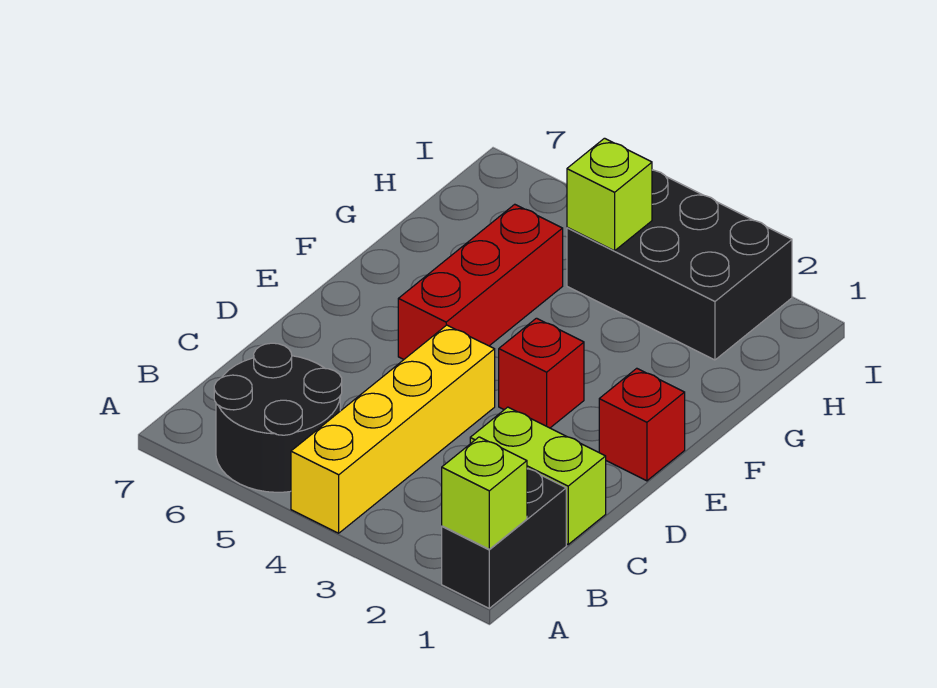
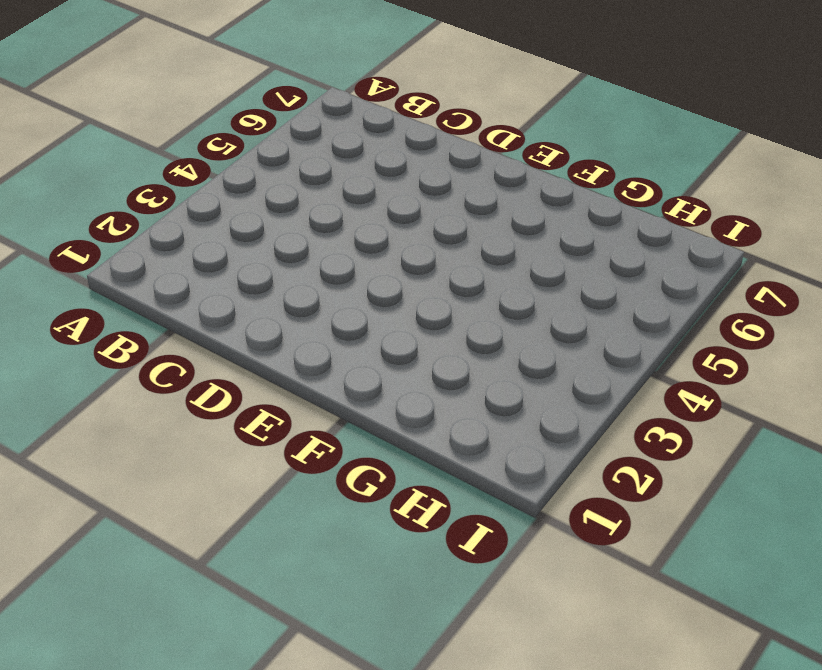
none -> black brick A1:B1 level 1
none -> yellow brick A4:D4 level 1

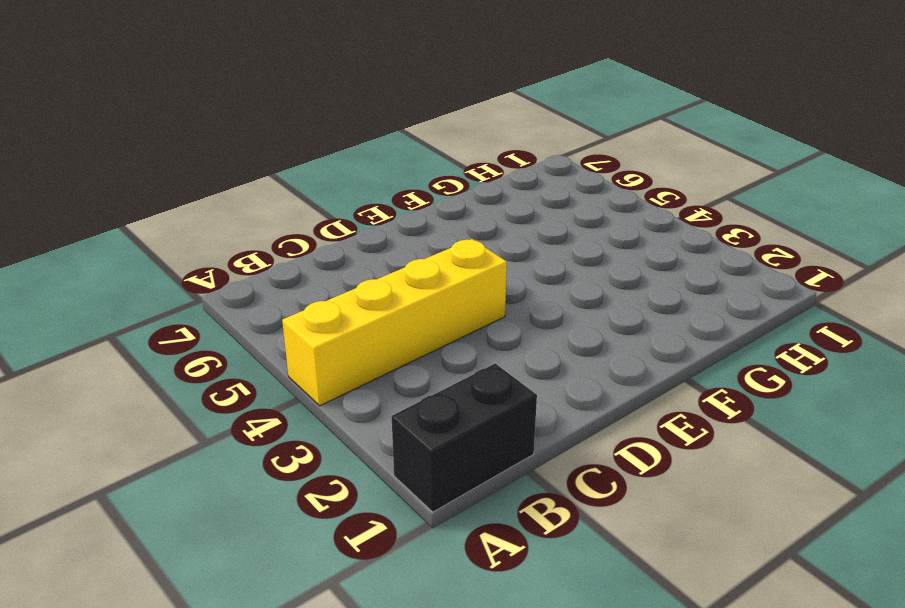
none -> black round brick A5:B6 level 1
none -> lime brick C1:C2 level 1

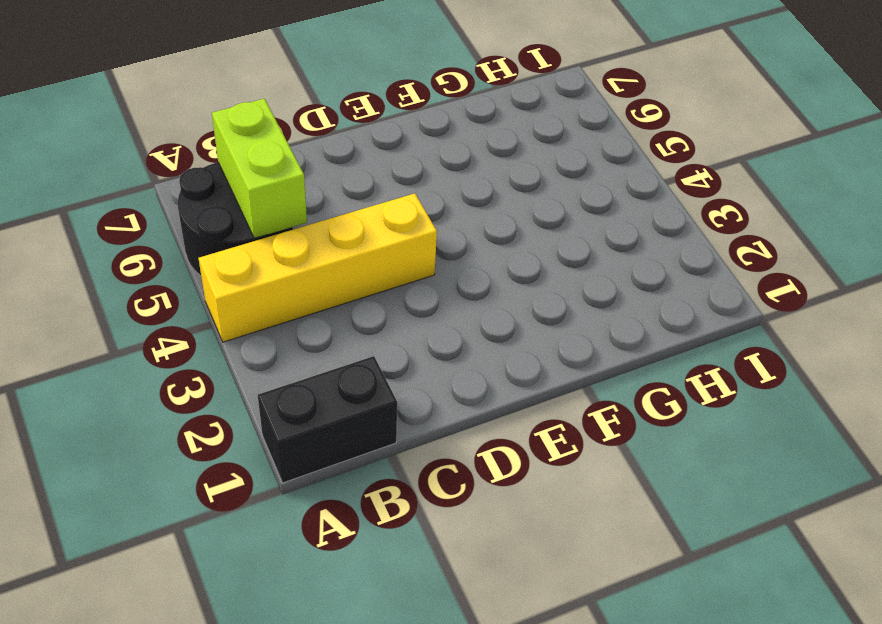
lime brick B5:B6 level 2 -> lime brick C1:C2 level 1
none -> red brick E1 level 1
none -> red brick E3 level 1

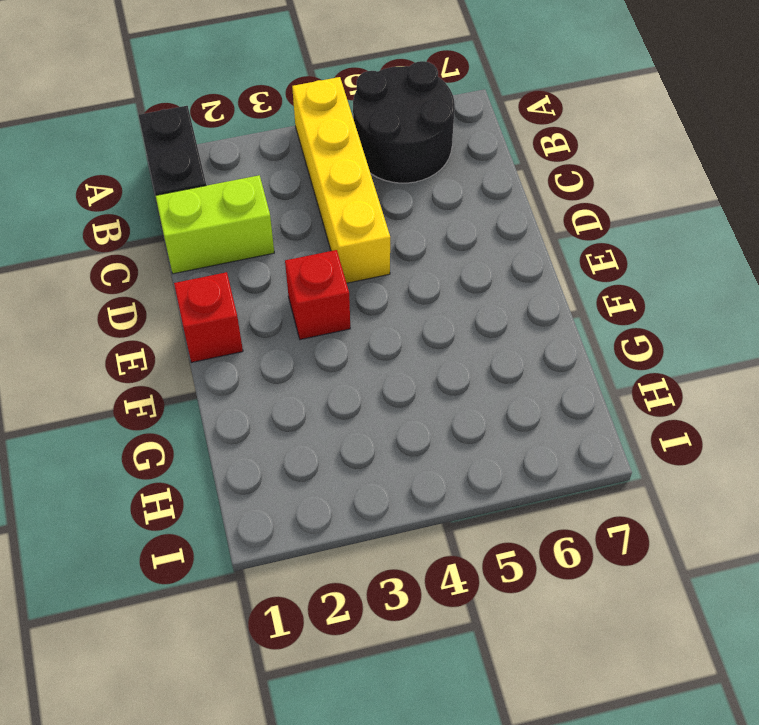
none -> red brick E5:G5 level 1
none -> black brick H2:I4 level 1

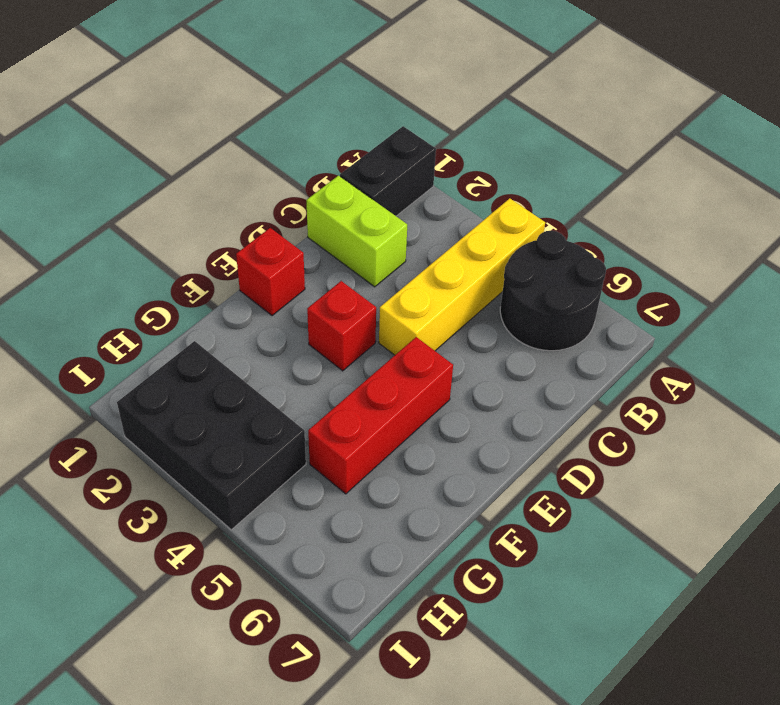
none -> lime brick A1 level 2
none -> lime brick H4 level 2

